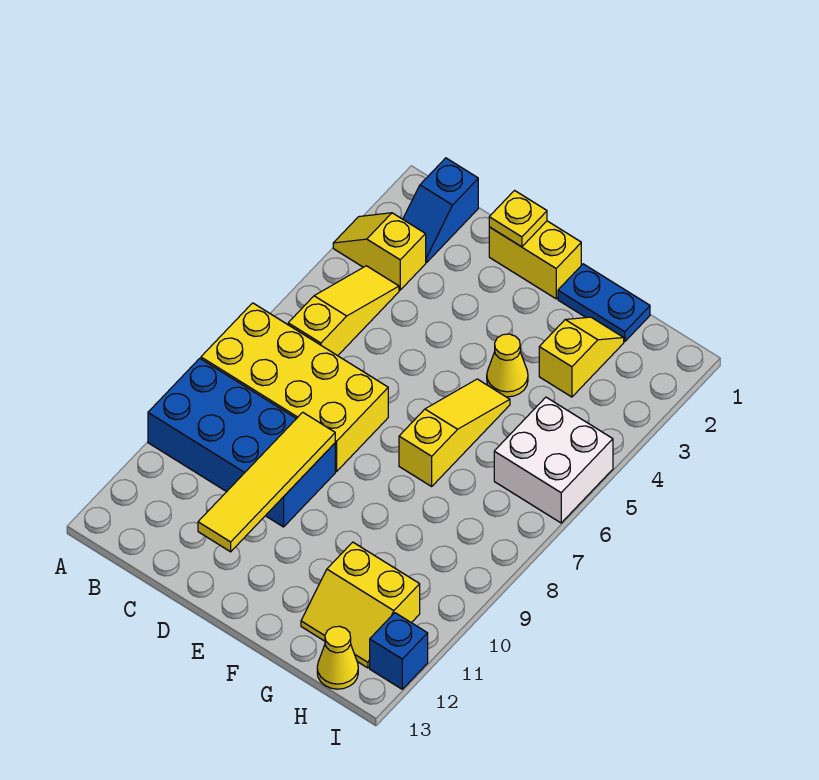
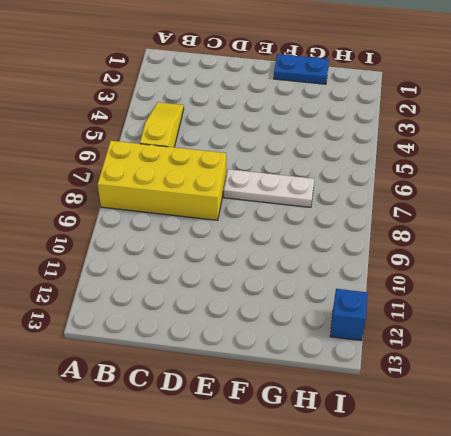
white plate E7:G7 level 1 -> yellow slope F5:F7 level 1 top 7
none -> yellow slope A3:B3 level 1 top B
none -> blue brick A9:D10 level 1
none -> blue slope B1:B2 level 1 top 1

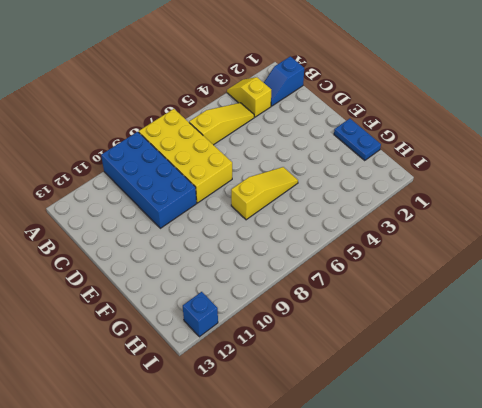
none -> yellow brick D1:E1 level 1
none -> yellow cone F4 level 1
none -> yellow slope G2:G3 level 1 top 3

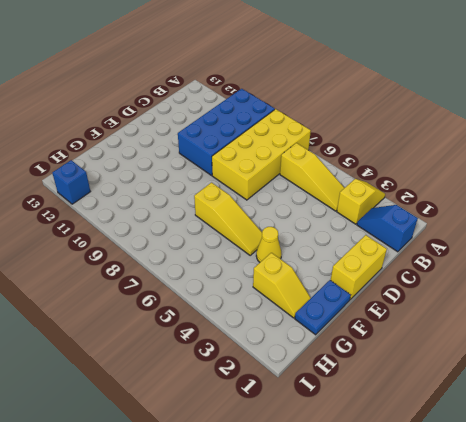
none -> yellow slope G11:H12 level 1 top 11
none -> white brick H5:I6 level 1
none -> yellow cone H13 level 1

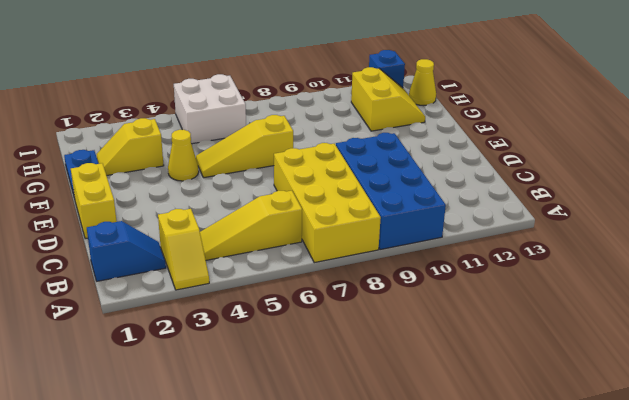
none -> yellow plate D1 level 2
none -> yellow tile D9:D12 level 2

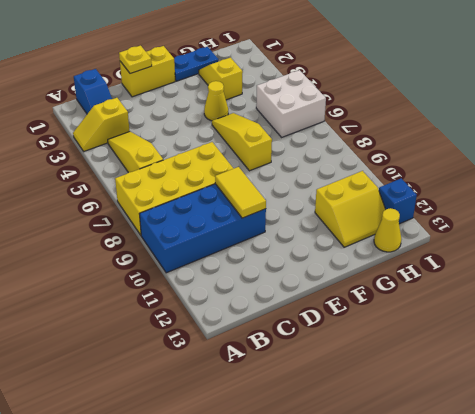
yellow tile D9:D10 level 2 -> yellow tile D9:D12 level 2

